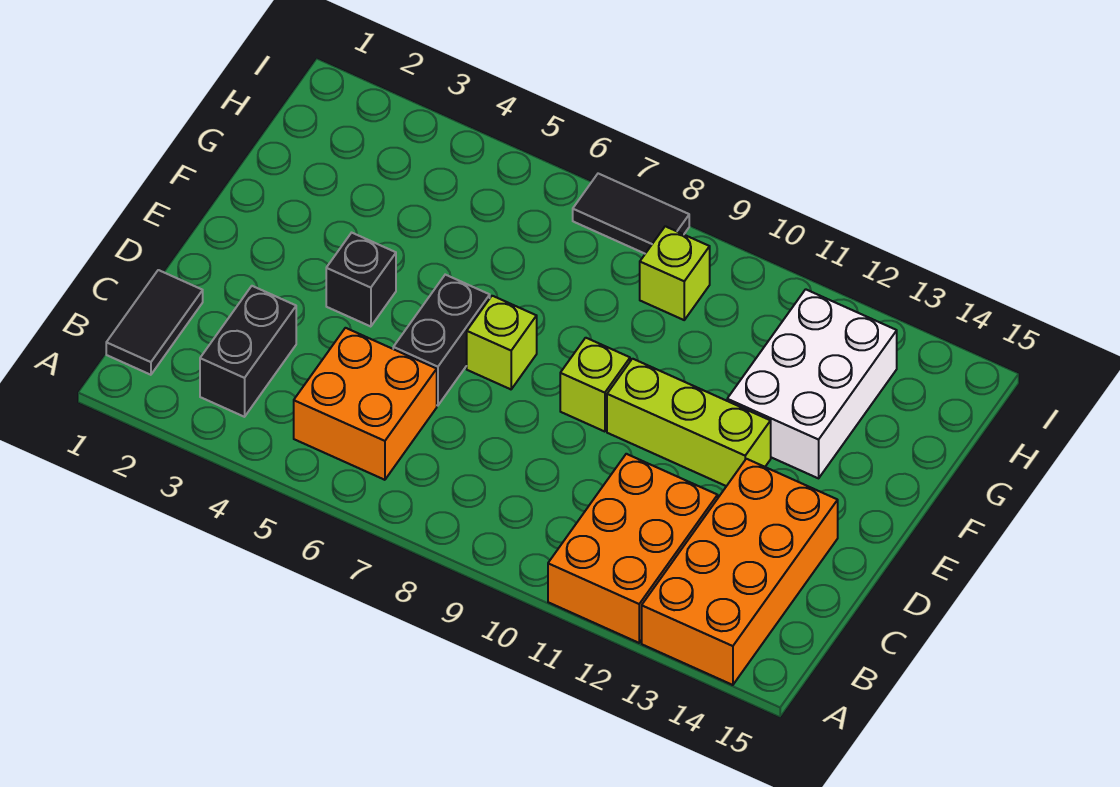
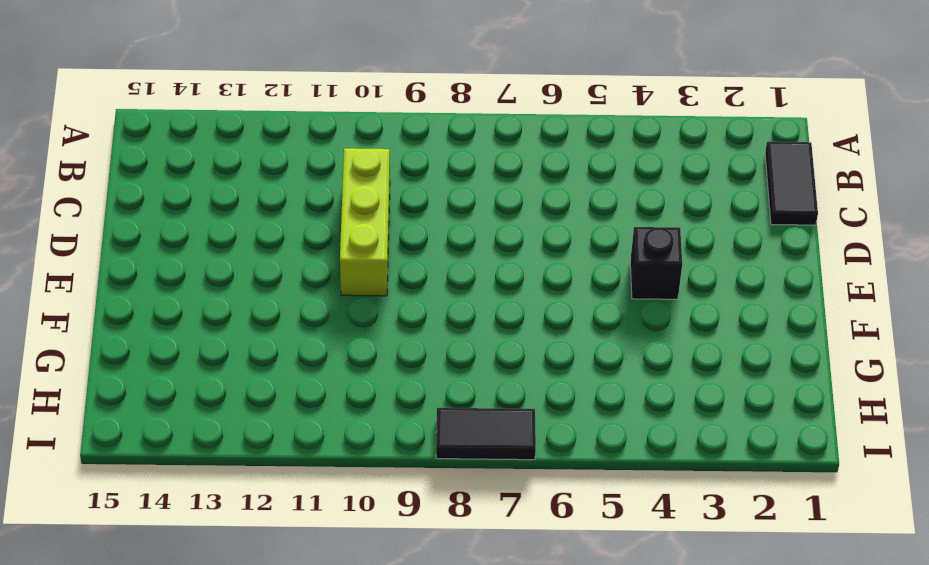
lime brick C10:E10 level 1 -> lime brick E10:E12 level 1
none -> orange brick A11:C12 level 1
none -> orange brick A13:D14 level 1
none -> black brick B3:C3 level 1

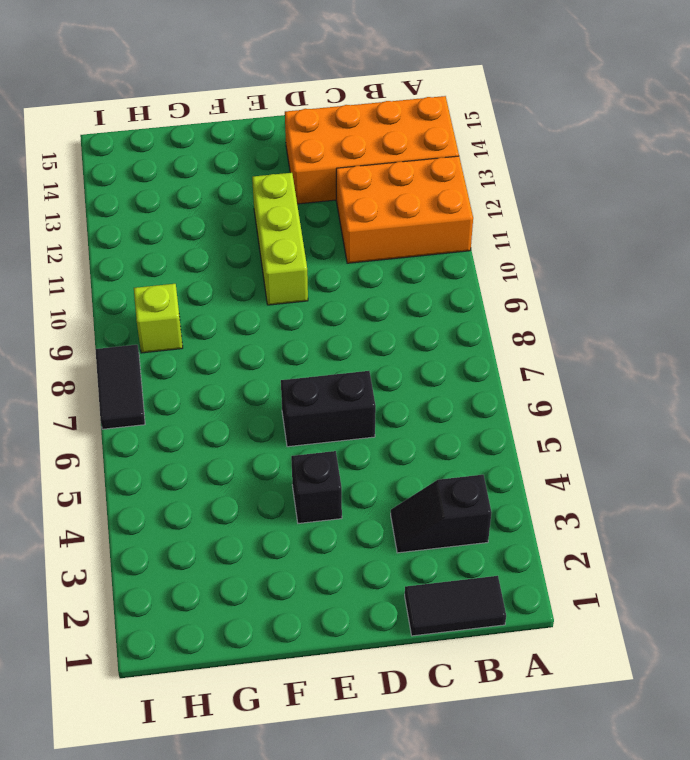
black slope B3:C3 level 1 top B -> black brick B3:C3 level 1
none -> orange brick B5:C6 level 1
none -> lime brick E7 level 1
none -> lime brick E9 level 1

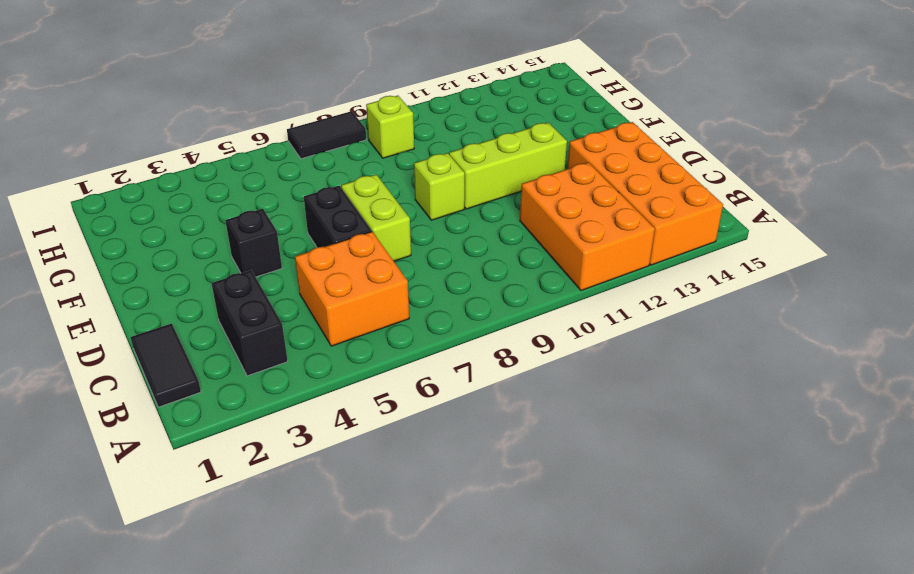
lime brick D7:E7 level 1 -> lime brick E7 level 1
none -> white brick F12:H13 level 1

